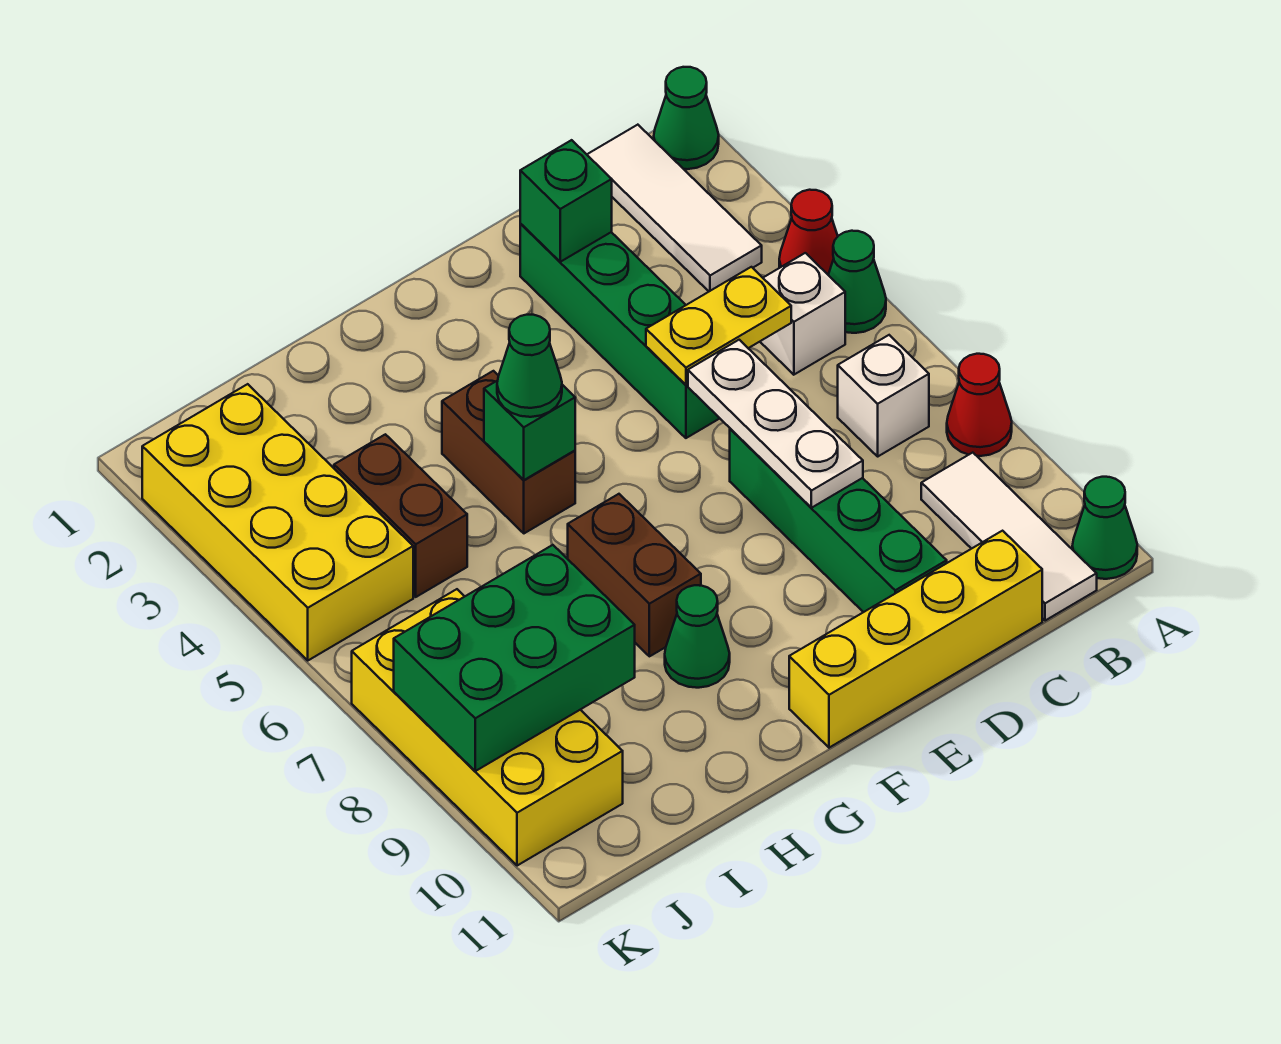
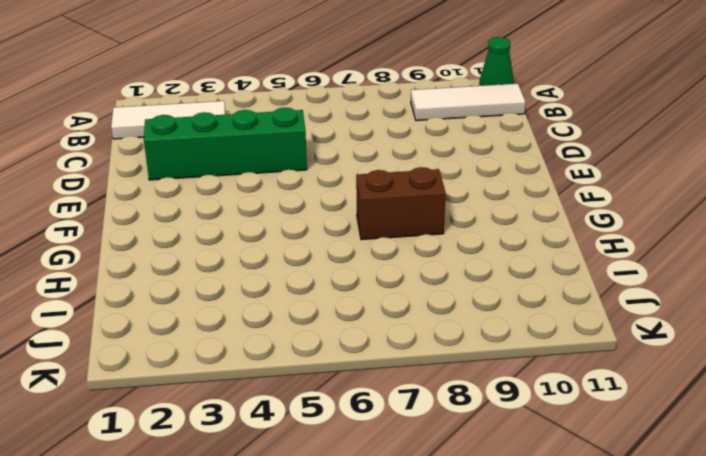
none -> green cone A1 level 1
none -> red cone A4 level 1
none -> green cone A5 level 1

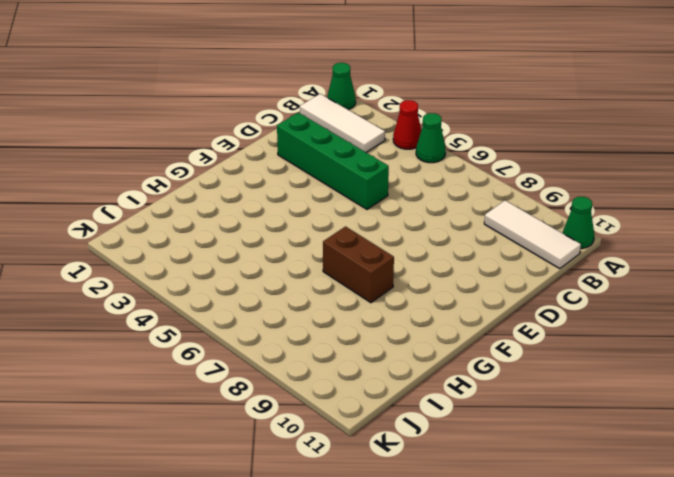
none -> red cone A8 level 1
none -> white brick B5 level 1
none -> white brick B7 level 1

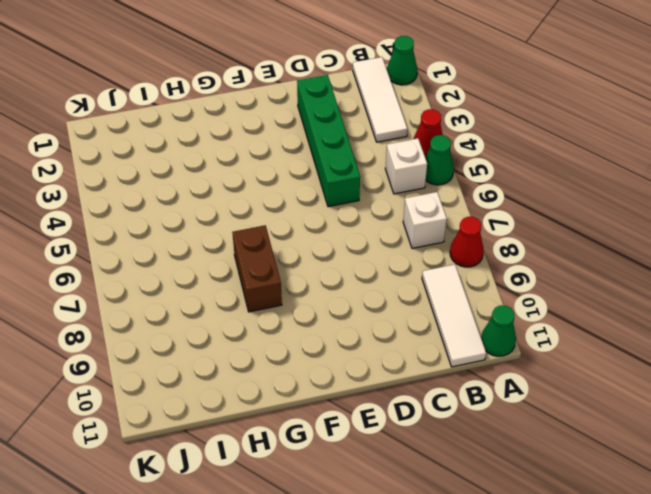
none -> yellow brick C11:F11 level 1
none -> green brick D7:D10 level 1
none -> brown brick G4:G5 level 1

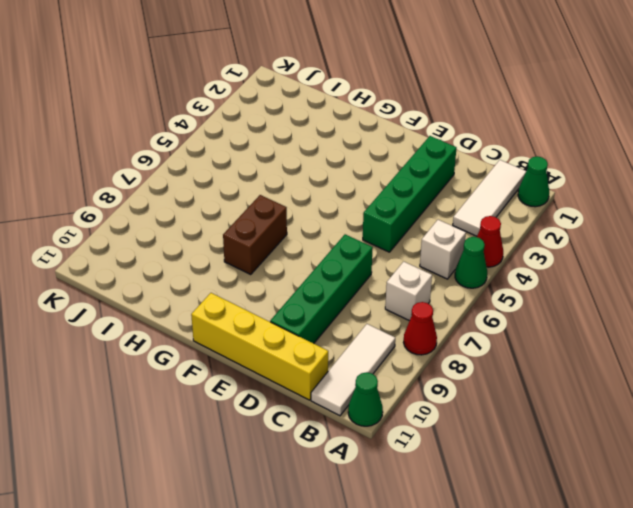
none -> brown brick G4:G5 level 1
none -> green cone G9 level 1
none -> brown brick I4:I5 level 1

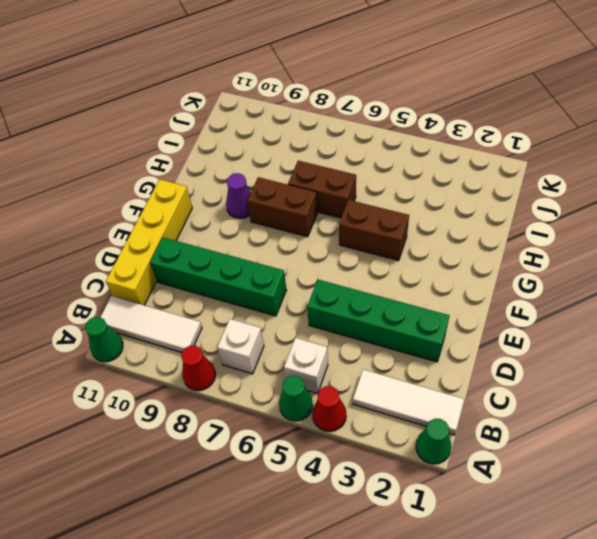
purple cone G9 level 1 -> green cone G9 level 1
brown brick H6:H7 level 1 -> brown brick I4:I5 level 1
none -> yellow brick J2:K5 level 1
none -> yellow brick J7:K10 level 1
none -> yellow plate C5:D5 level 2

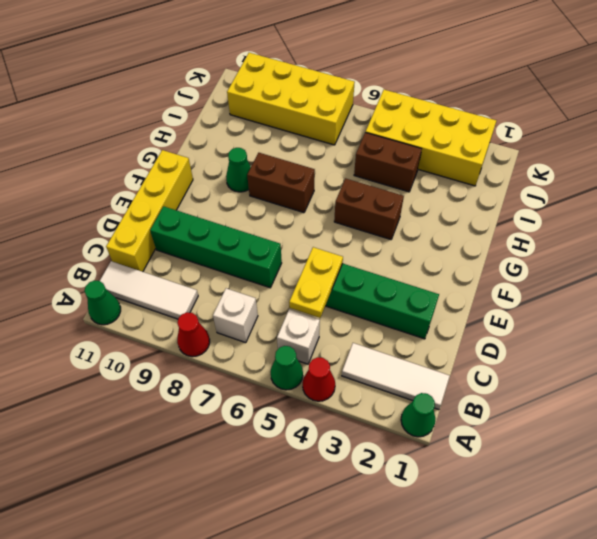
none -> green brick D2 level 2
none -> white plate D6:D8 level 2
none -> green brick G5 level 2

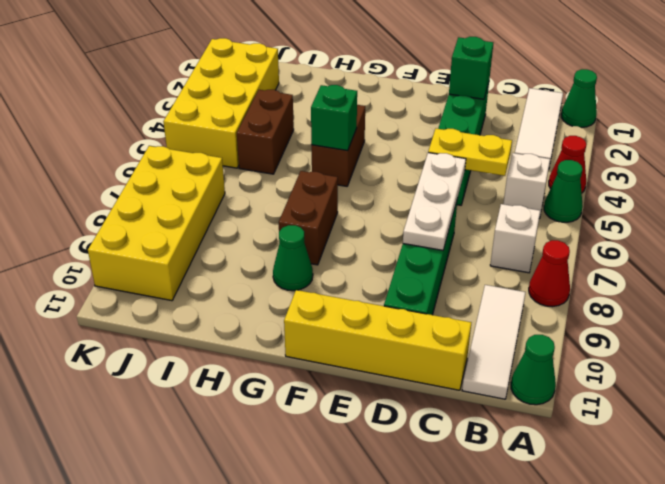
none -> green brick I8:K9 level 2
none -> green cone G5 level 3

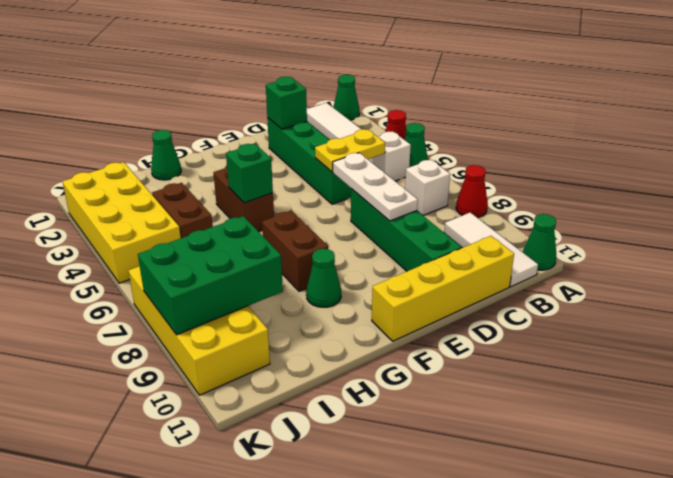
green cone H1 level 1 -> green cone G5 level 3

